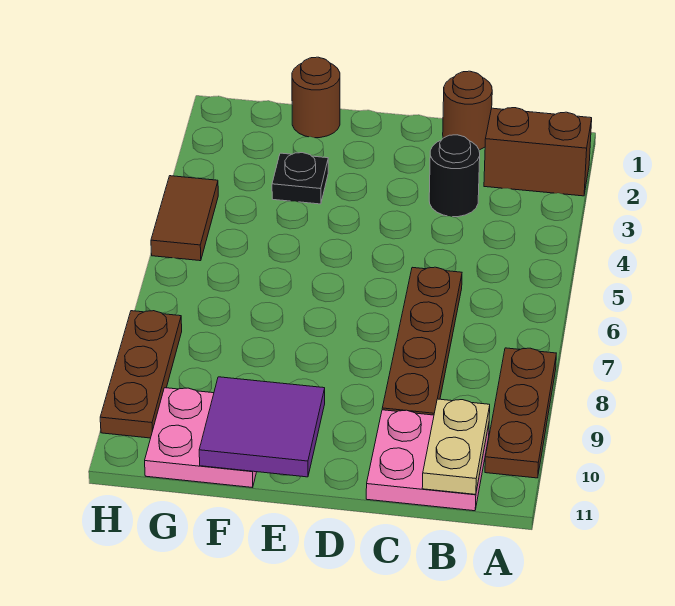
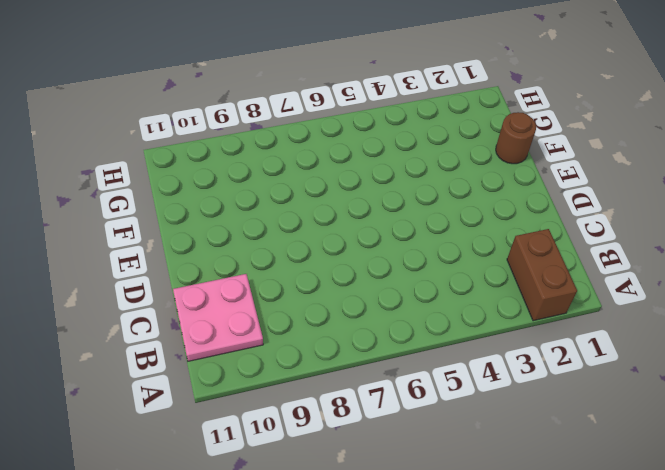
none -> brown plate A8:A10 level 1
none -> brown round brick C1 level 1
none -> black round brick C3 level 1

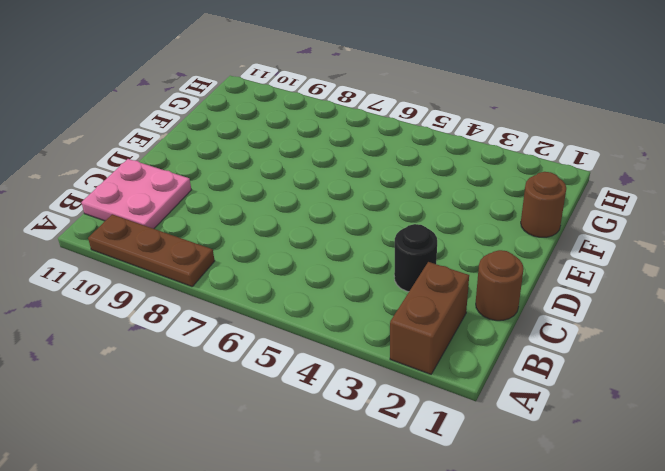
none -> brown plate C6:C9 level 1
none -> black plate F3 level 1
none -> pink plate F10:G11 level 1

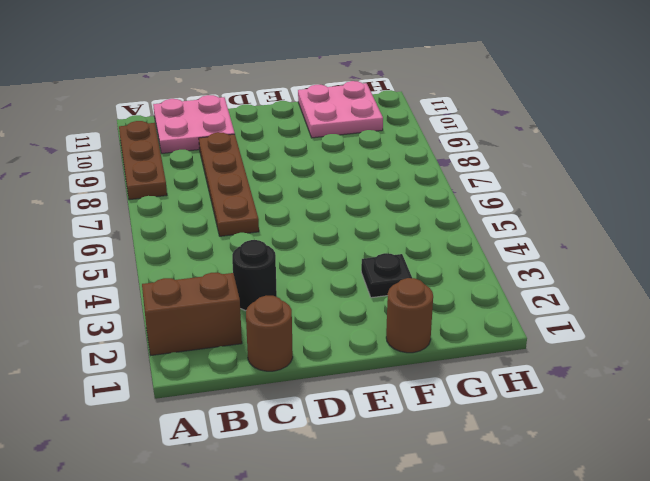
none -> brown tile H4:H5 level 1
none -> brown plate H8:H10 level 1
none -> tan plate B10:B11 level 2

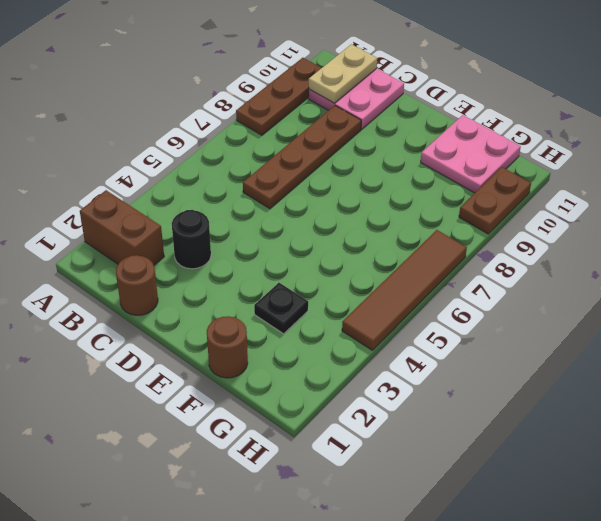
brown tile H4:H7 level 1 -> brown tile H4:H5 level 1
brown plate H9:H10 level 1 -> brown plate H8:H10 level 1
none -> purple tile E10:F11 level 2

